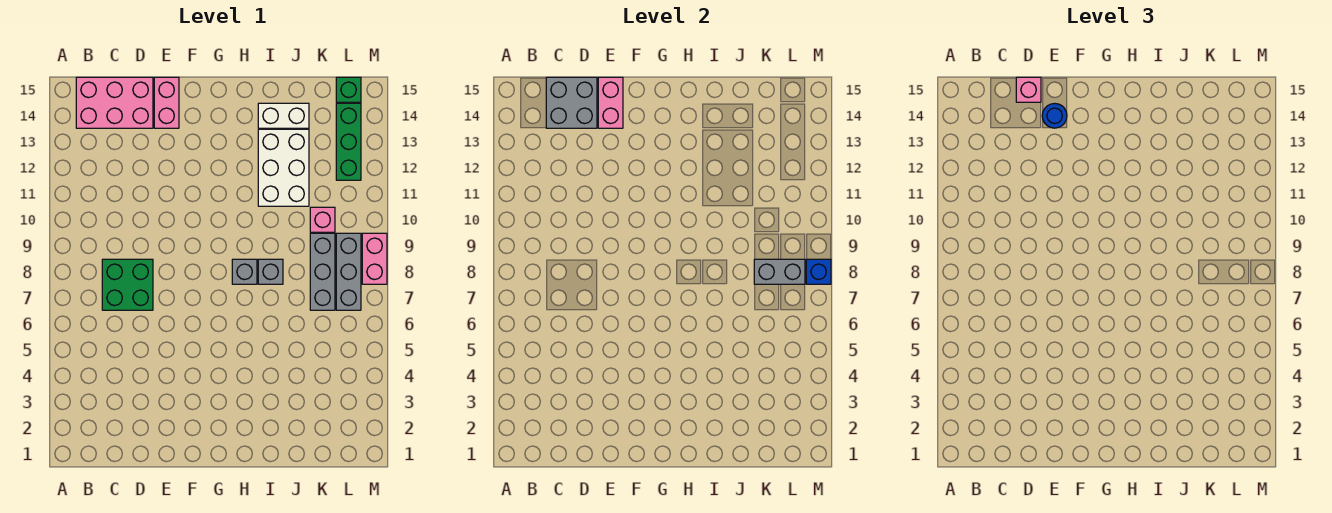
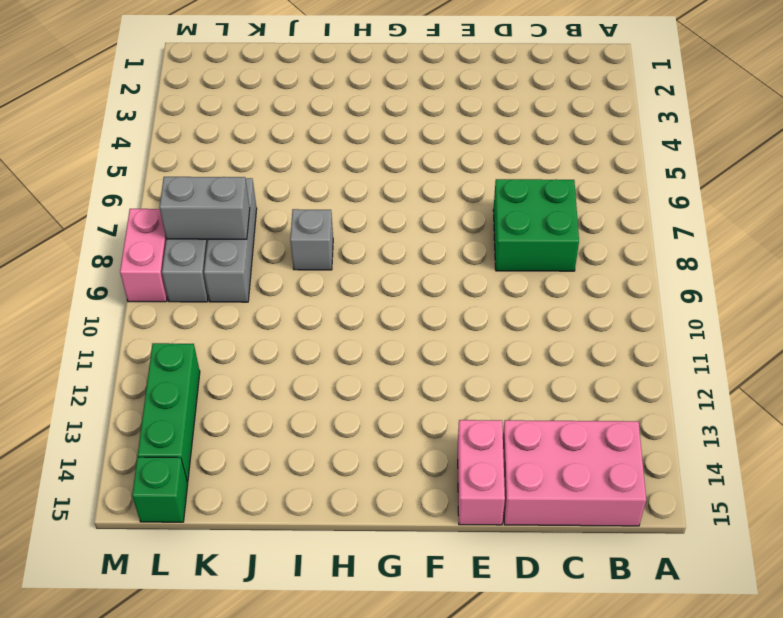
none -> grey brick H8 level 1
none -> white brick I11:J13 level 1
none -> white brick I14:J14 level 1

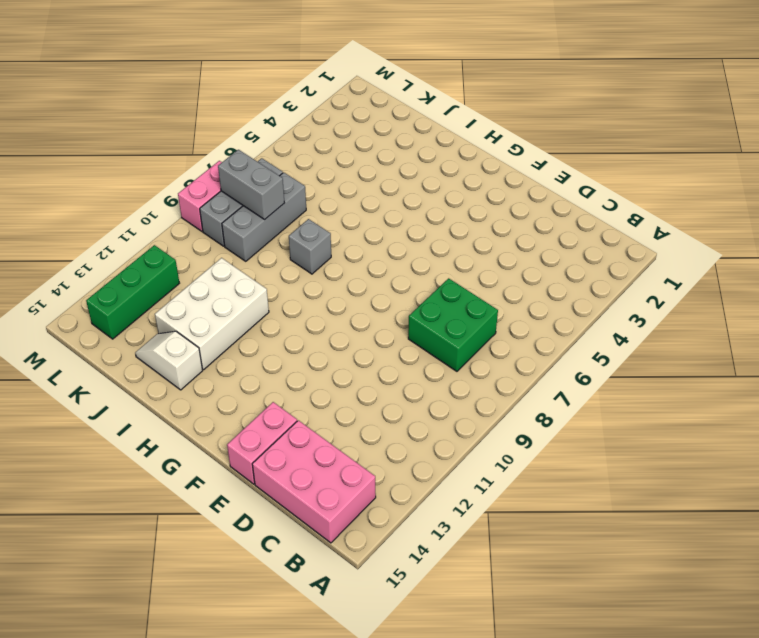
white slope I14:J14 level 1 top I -> white brick I14:J14 level 1
none -> grey brick H8 level 1
none -> pink brick K10 level 1
none -> green brick L15 level 1

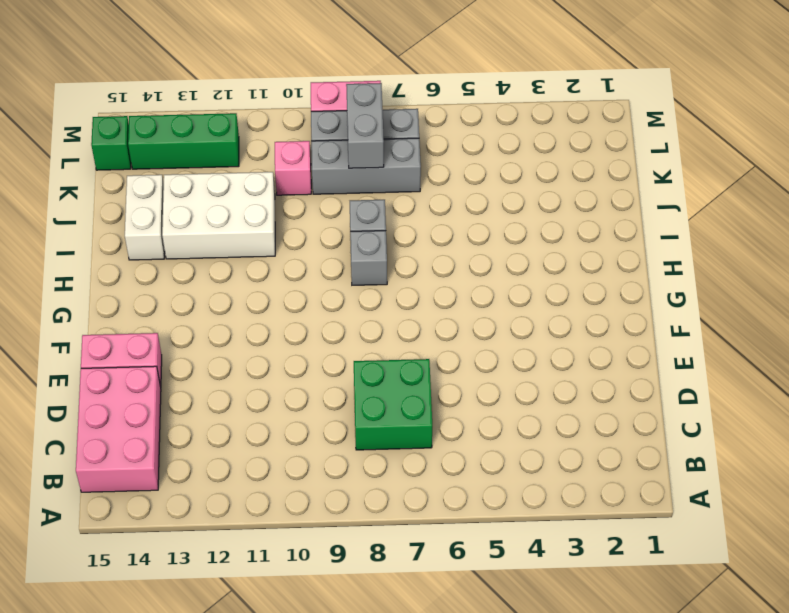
none -> grey brick C14:D15 level 2
none -> pink brick E14:E15 level 2
none -> blue brick M8 level 2

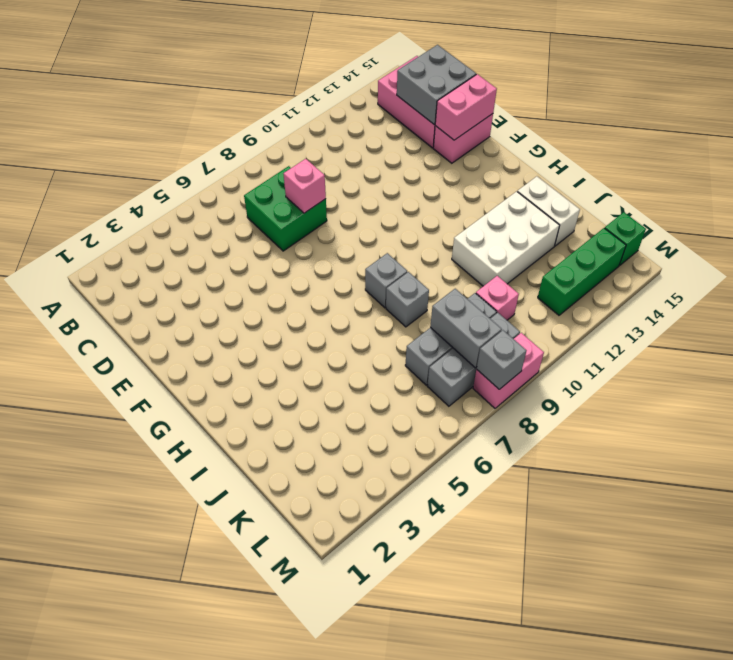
pink brick D8 level 2 -> pink brick D15 level 3
grey brick M8 level 2 -> blue brick M8 level 2
none -> blue round brick E14 level 3

